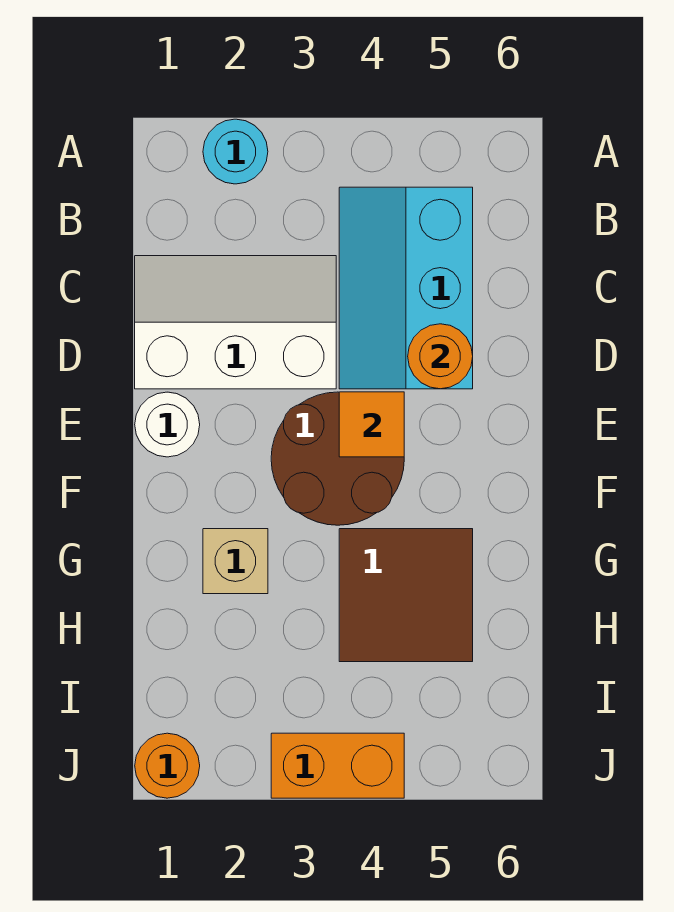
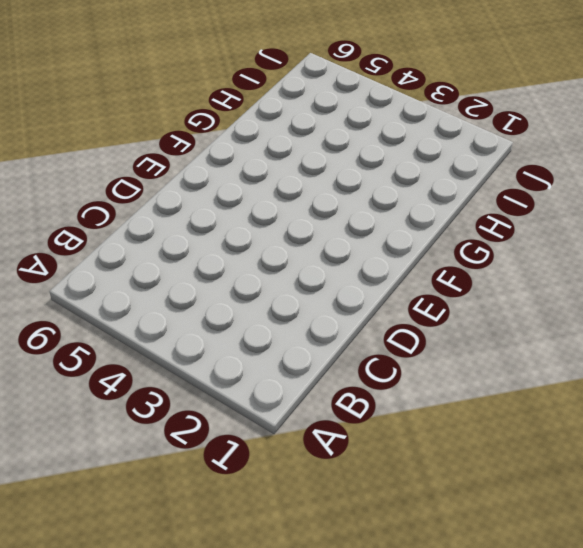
none -> cyan round brick A2 level 1
none -> cyan slope B4:D5 level 1 top 5

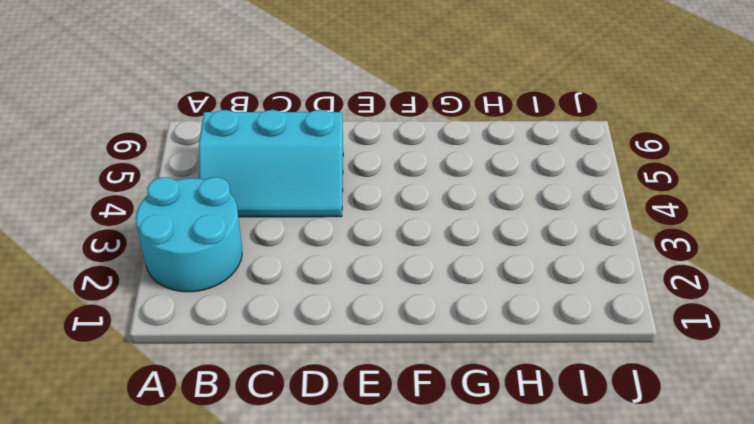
cyan round brick A2:B3 level 1 -> cyan round brick A2 level 1
none -> white slope C1:D3 level 1 top D
none -> white round brick E1 level 1

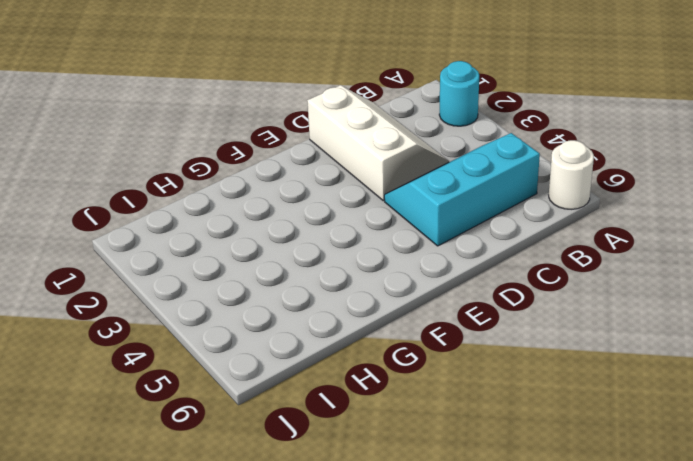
white round brick A6 level 1 -> white round brick E1 level 1
none -> brown round brick E3:F4 level 1
none -> tan brick G2 level 1

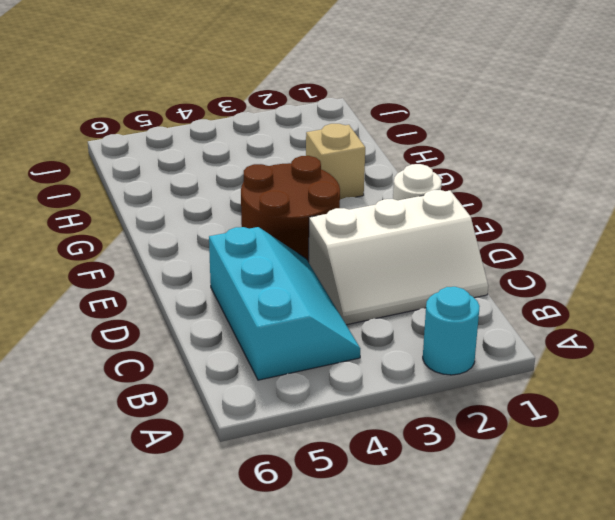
none -> brown tile G4:H5 level 1
none -> orange round brick J1 level 1

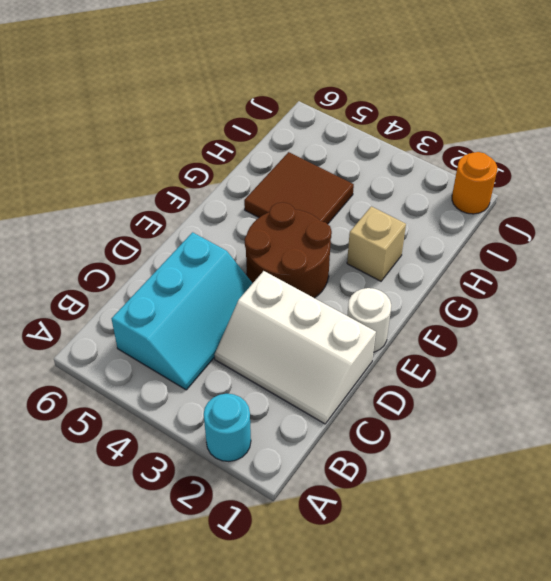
none -> orange brick J3:J4 level 1
none -> orange round brick D5 level 2

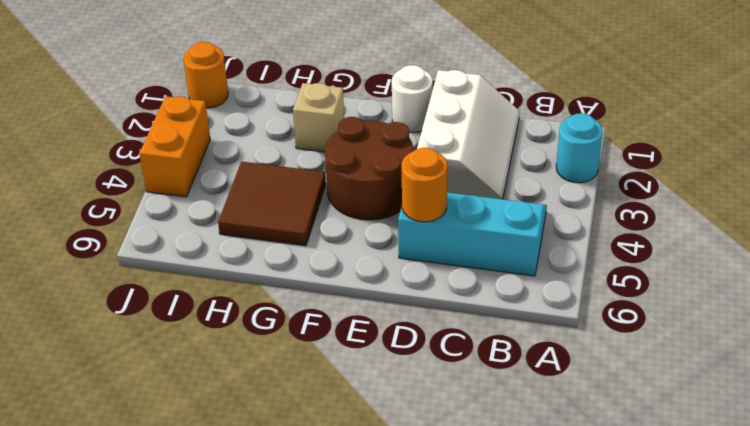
none -> orange tile E4 level 2

